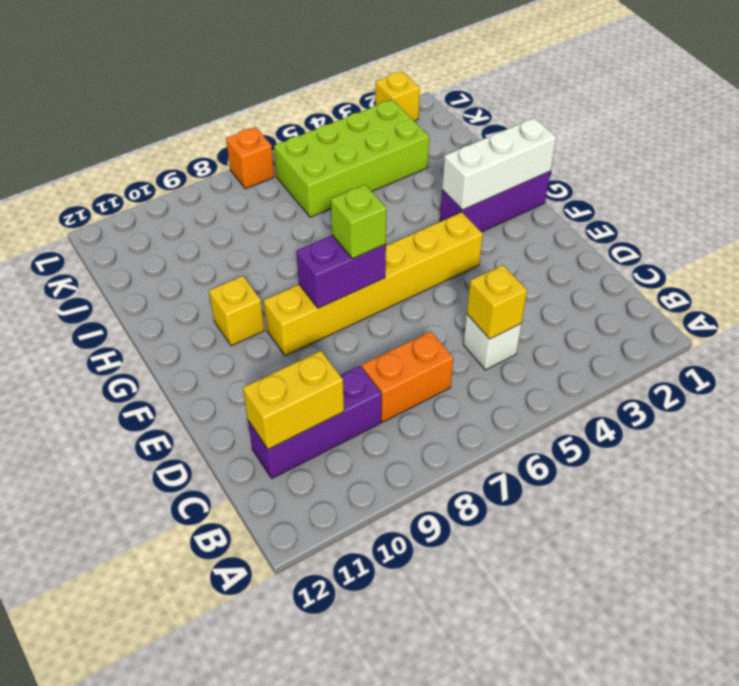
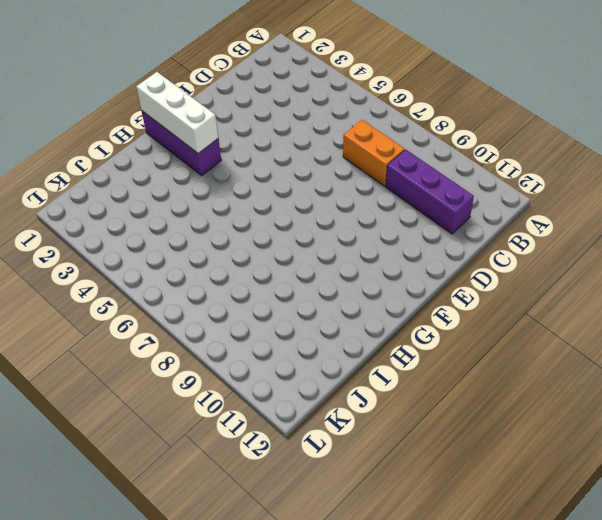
none -> white brick C5 level 1
none -> yellow brick F4:F9 level 1
none -> yellow brick G10 level 1

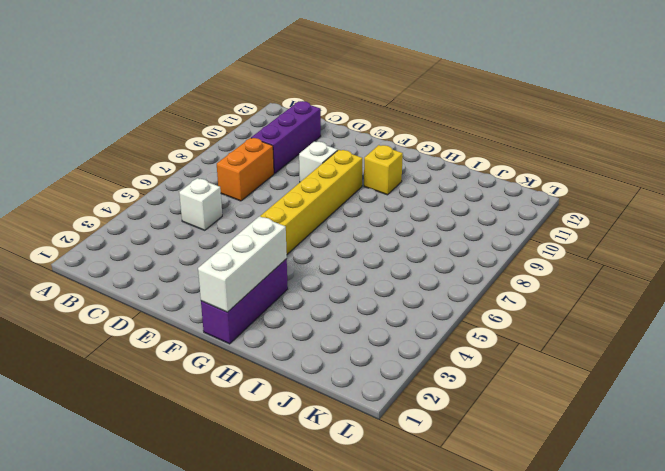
white brick E9 level 1 -> none
none -> lime brick J3:K6 level 1
none -> yellow brick L2 level 1
none -> orange brick L7 level 1

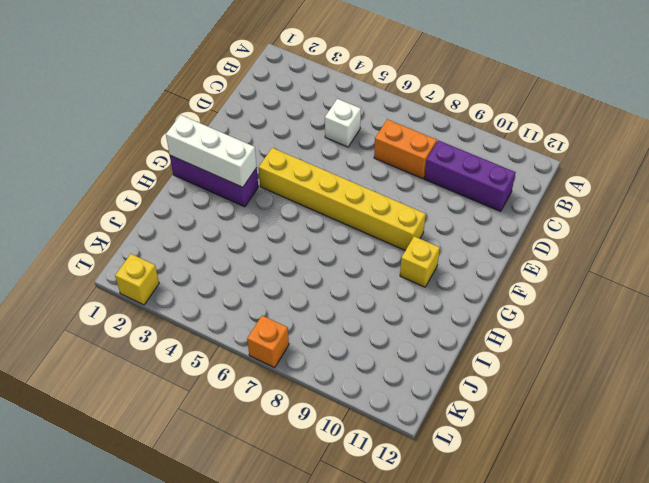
none -> lime brick J3:K6 level 1
none -> yellow brick C5 level 2
none -> yellow brick C10:C11 level 2

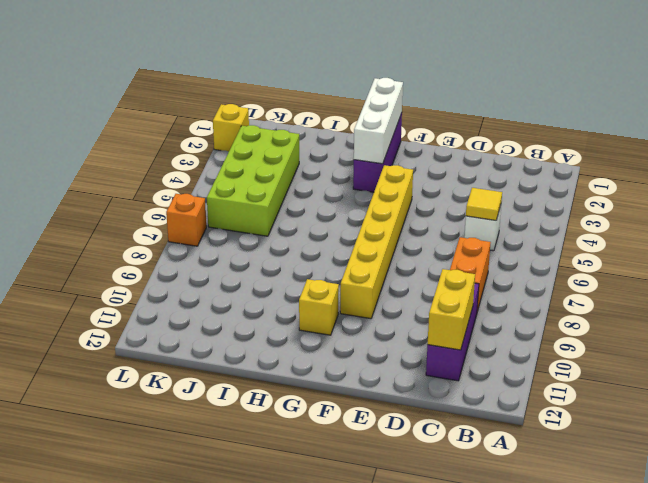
yellow tile C5 level 2 -> yellow brick C5 level 2
none -> purple brick F7:F8 level 2
none -> lime brick F7 level 3

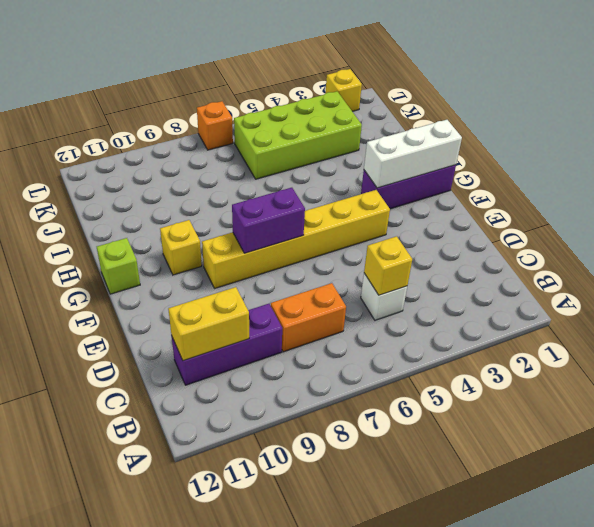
lime brick G12 level 1 -> lime brick F7 level 3

